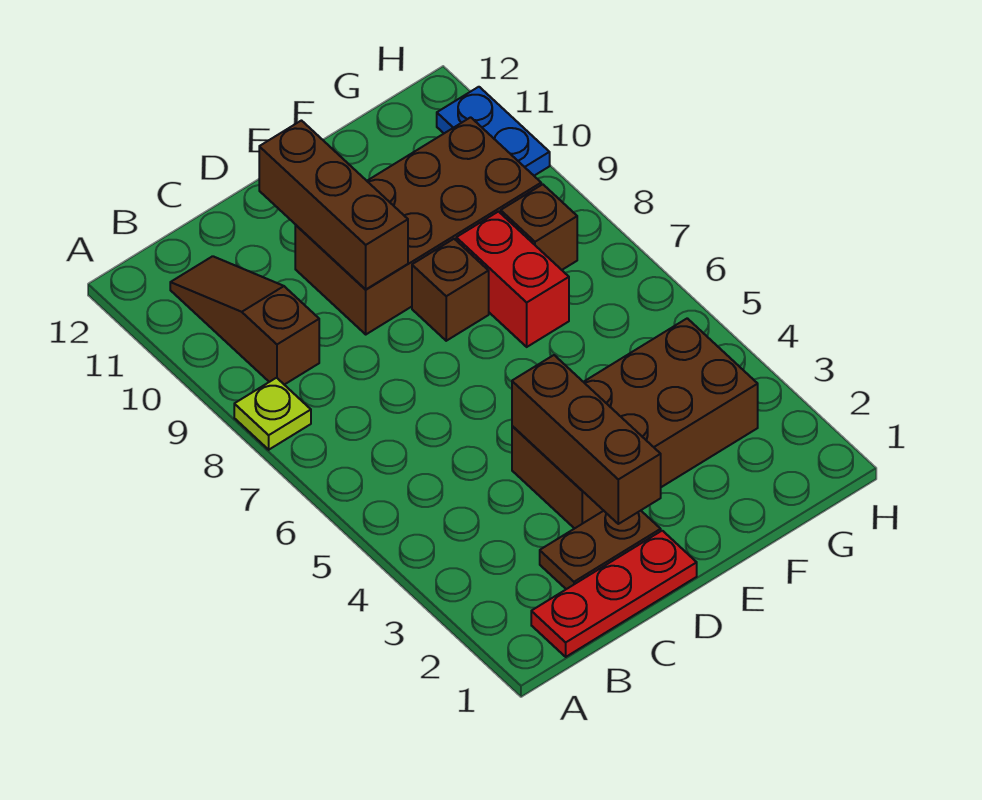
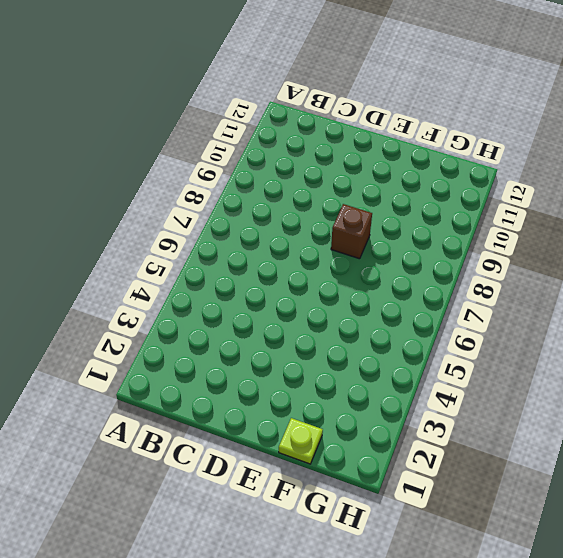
lime plate F1 level 1 -> lime plate A8 level 1
none -> red plate B1:D1 level 1
none -> brown slope B9:B11 level 1 top 9
none -> brown plate C2:D2 level 1

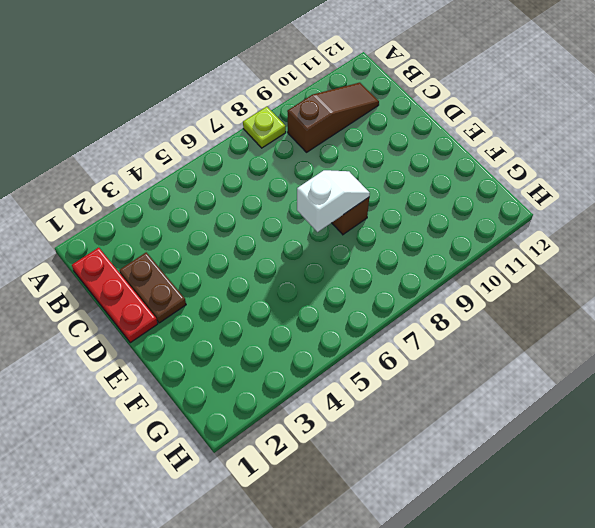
white slope E7:E8 level 2 top 7 -> none
none -> brown brick D3:G4 level 1
none -> brown brick D9:G10 level 1
none -> red brick F7:F8 level 1

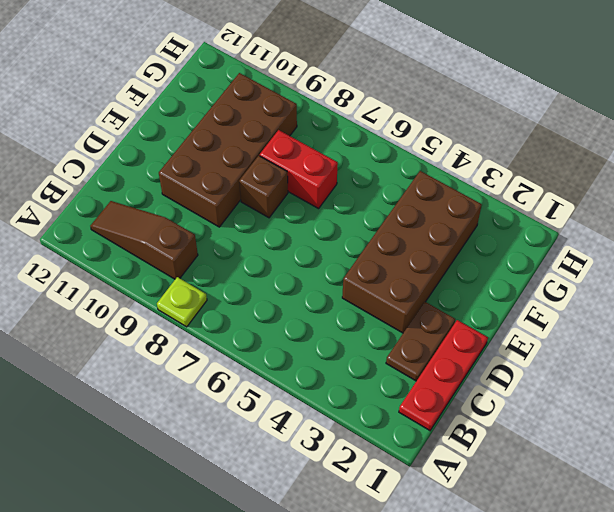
none -> brown brick G8 level 1
none -> blue plate H10:H11 level 1
none -> brown brick D2:D4 level 2

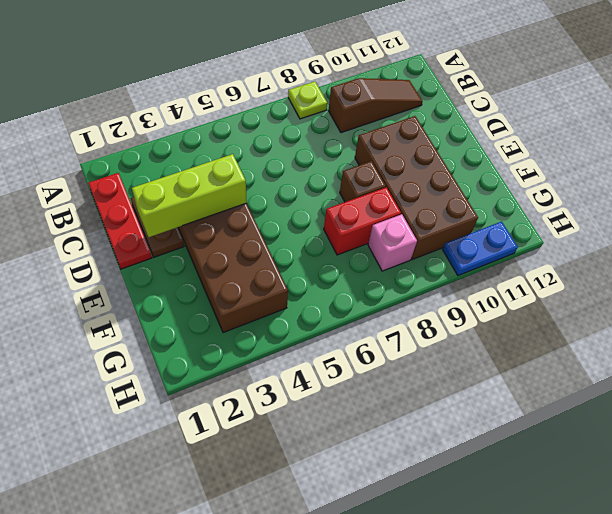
lime brick D2:D4 level 2 -> brown brick D2:D4 level 2
pink brick G8 level 1 -> brown brick G8 level 1
none -> brown brick D9:D11 level 2

